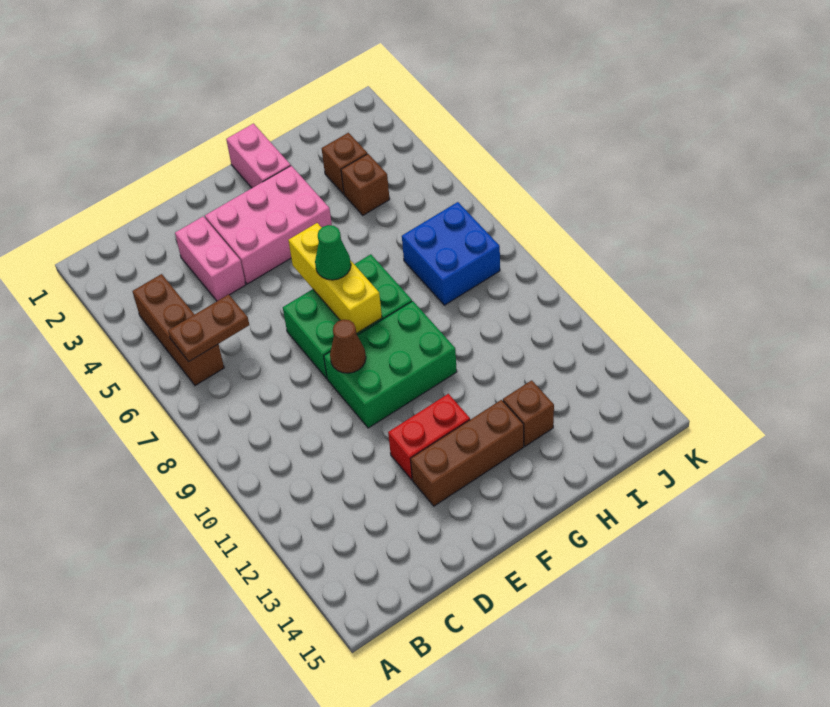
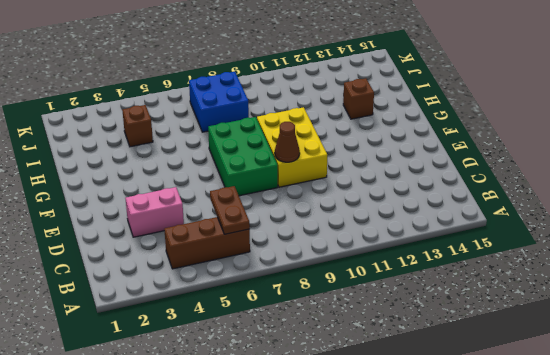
yellow brick E9:G10 level 1 -> green brick E9:G10 level 1
none -> pink brick E3:G4 level 1
none -> red brick E12:F12 level 1
none -> brown brick E13:G13 level 1

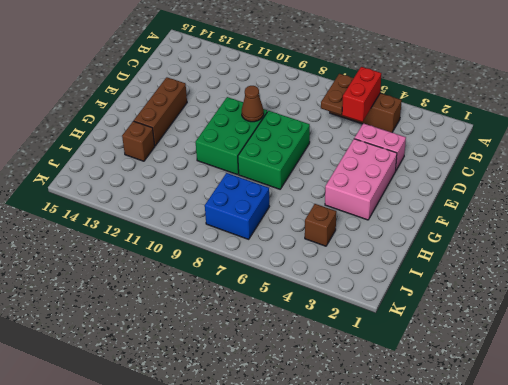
red brick B5:C5 level 2 -> red brick E12:F12 level 1
none -> pink brick G1:G2 level 1
none -> brown brick I3 level 1
none -> yellow brick F6:F8 level 2

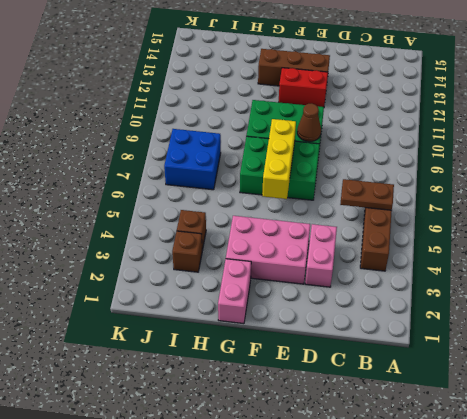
none -> brown brick H13 level 1
none -> green cone F7 level 3

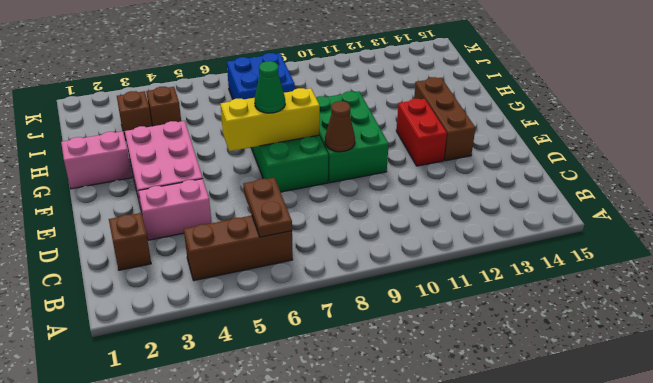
brown brick C2 level 1 -> brown brick H13 level 1

